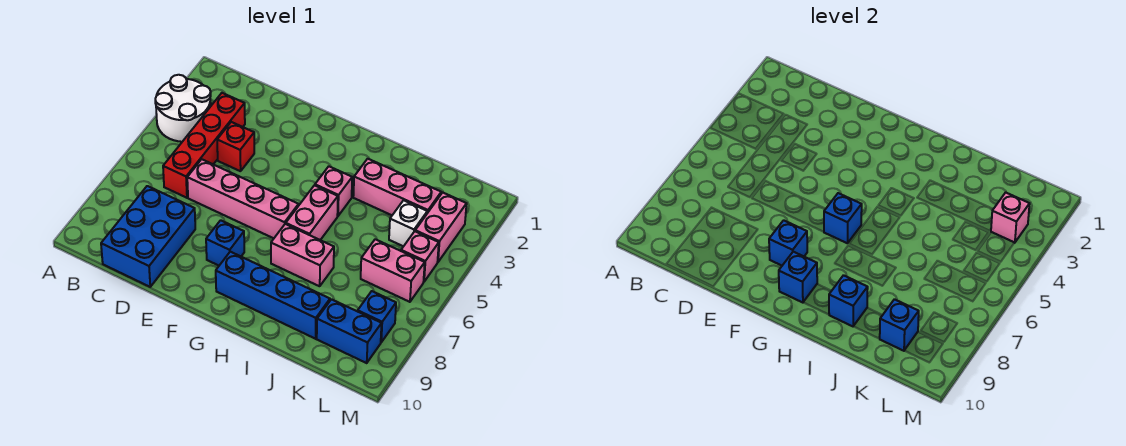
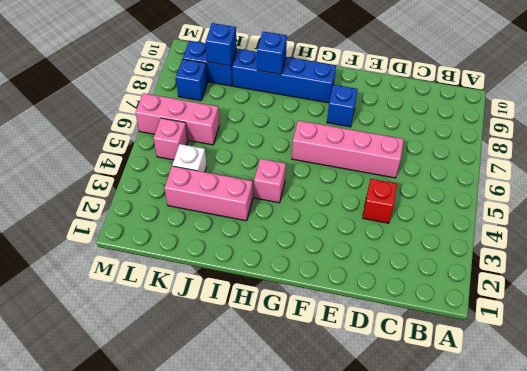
pink brick K6:M6 level 1 -> pink brick K6:L6 level 1
none -> white round brick A3:B4 level 1
none -> red brick C3:C6 level 1
none -> blue brick C8:D10 level 1

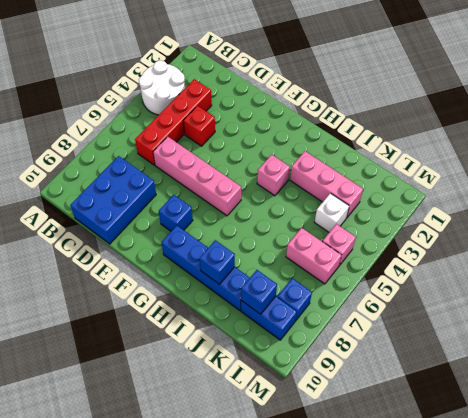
none -> pink brick H5:H6 level 1
none -> pink brick H7:I7 level 1
none -> pink brick L3:L4 level 1

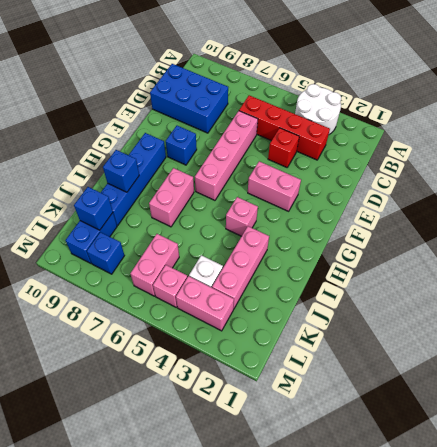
pink brick F3:F4 level 1 -> pink brick H5:H6 level 1
none -> blue brick F8 level 2
none -> blue brick G6 level 2
none -> blue brick G9 level 2

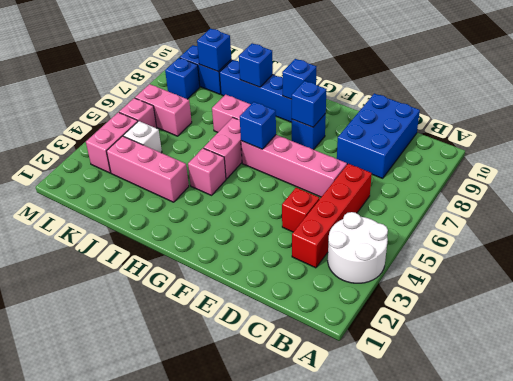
none -> pink brick L3 level 2

